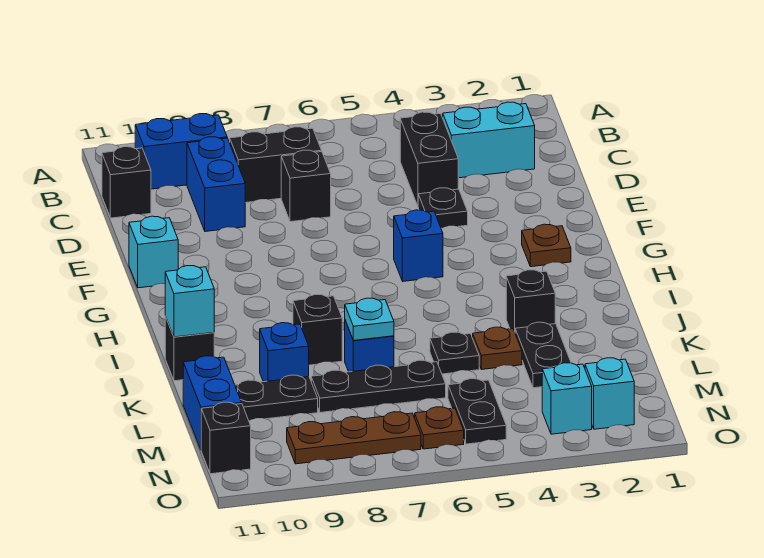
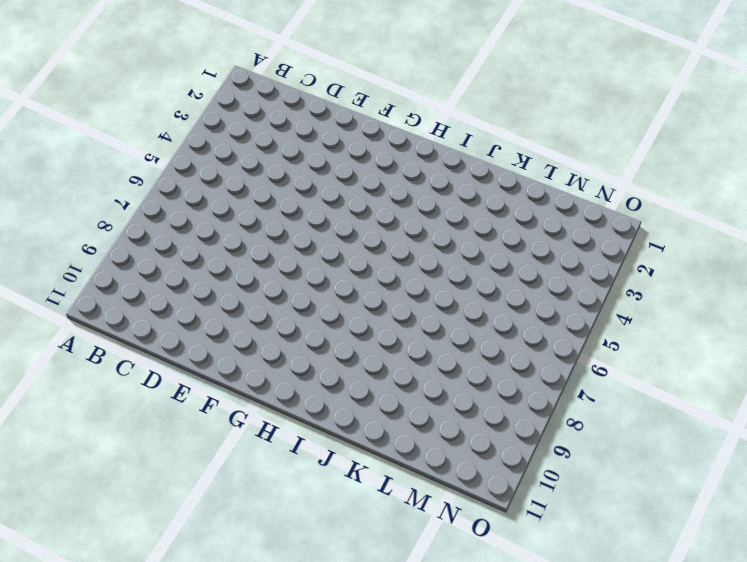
none -> blue brick B9:B10 level 1
none -> cyan brick C2:C3 level 1
none -> black brick C4:D4 level 1
none -> black brick C7:C8 level 1

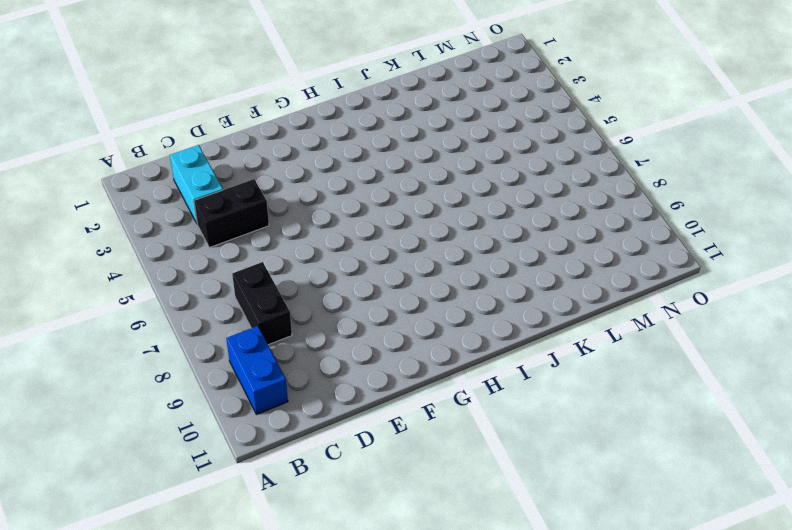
none -> blue brick C9:D9 level 1
none -> black brick C11 level 1
none -> black brick D7 level 1
none -> black plate E4 level 1

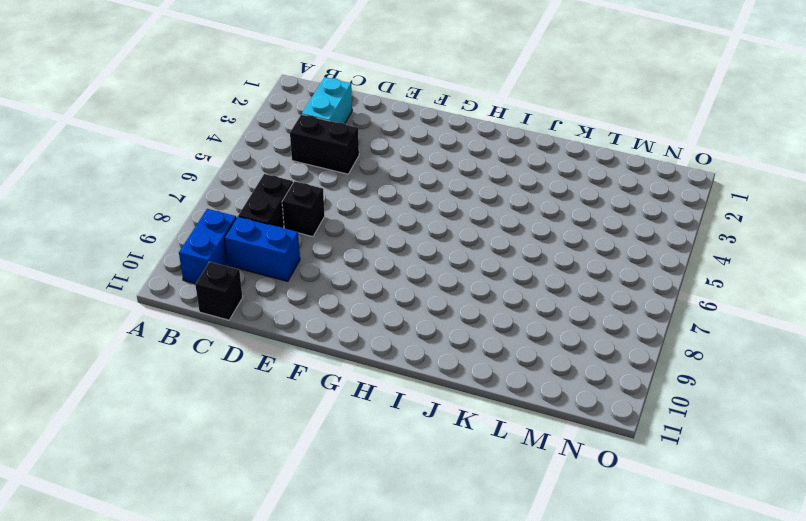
none -> black plate E4 level 1
none -> cyan brick F11 level 1
none -> brown plate G2 level 1
none -> blue brick G5 level 1

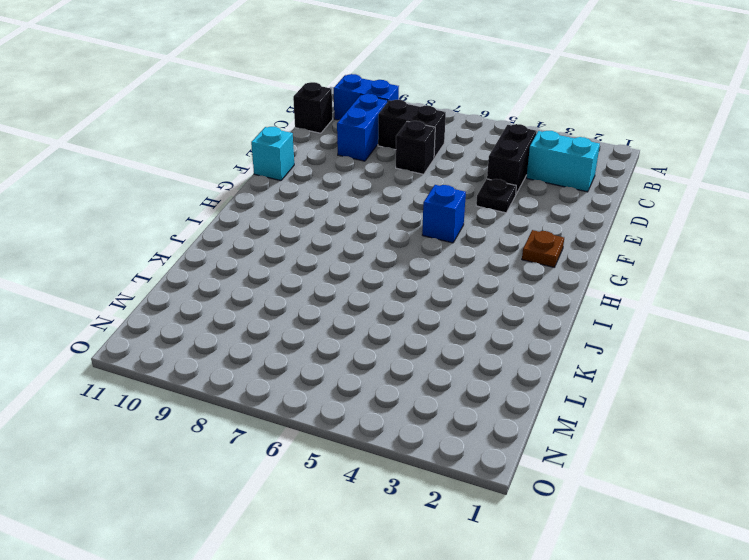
none -> black brick J3 level 1
none -> black brick J8 level 1
none -> black brick J11 level 1
none -> black plate K3:L3 level 1

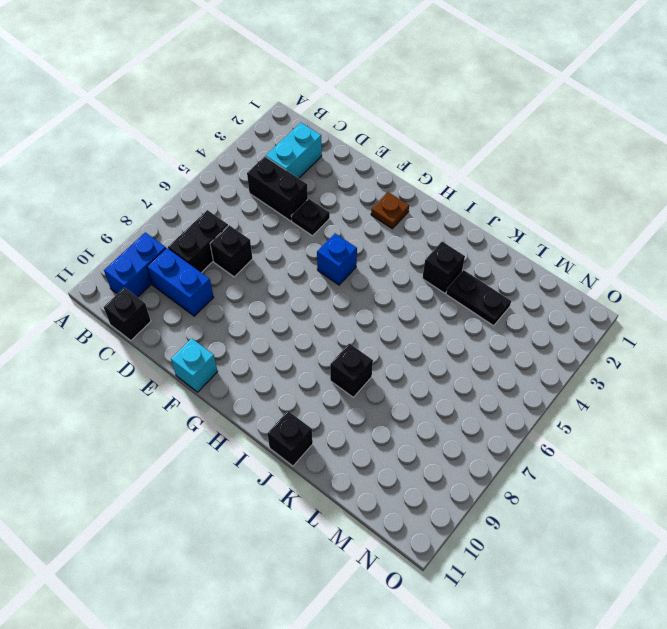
none -> brown plate K4 level 1
none -> black plate K5 level 1
none -> blue brick K7 level 1
none -> blue brick K9 level 1

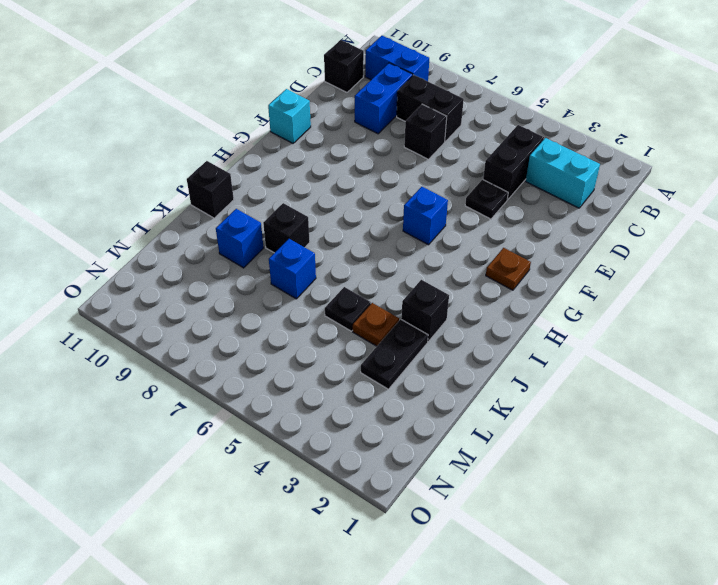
none -> black plate L6:L8 level 1
none -> black plate L9:L10 level 1
none -> blue brick L11:M11 level 1
none -> black plate M5:N5 level 1

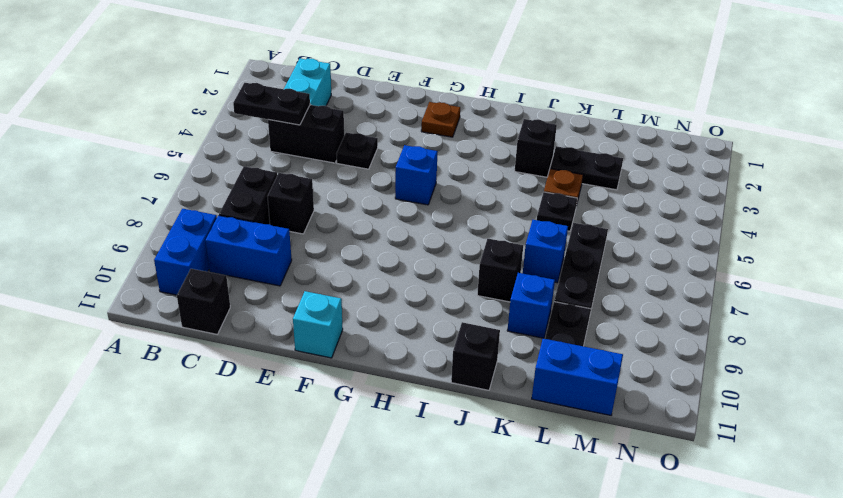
black plate B4:C4 level 2 -> black plate M5:N5 level 1
none -> cyan brick N2 level 1
none -> cyan brick N3 level 1
none -> brown plate N6 level 1
none -> brown plate N7:N9 level 1

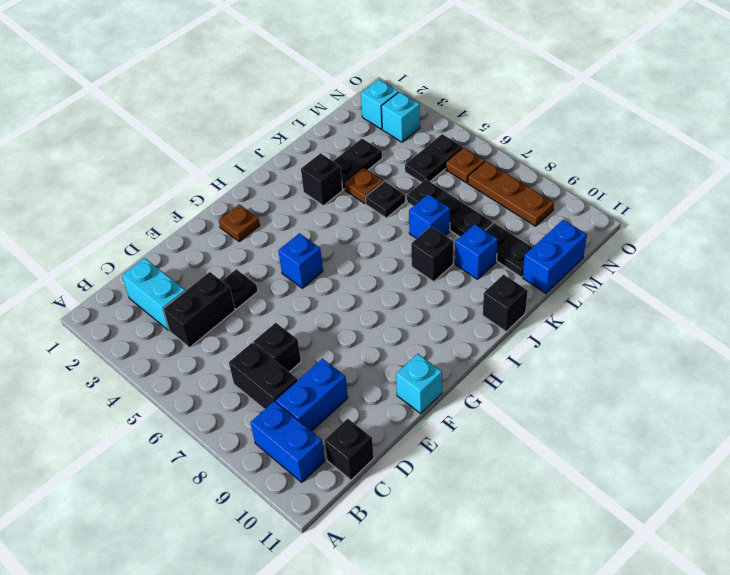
none -> black brick N11 level 1
none -> cyan brick J11 level 2
none -> cyan plate K7 level 2

